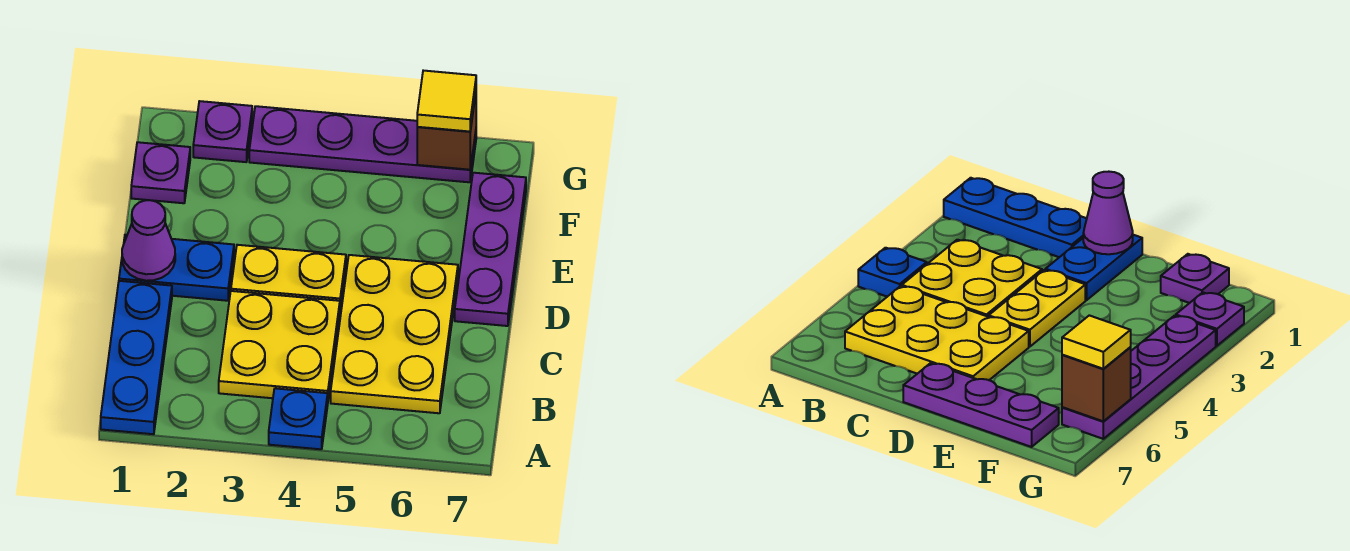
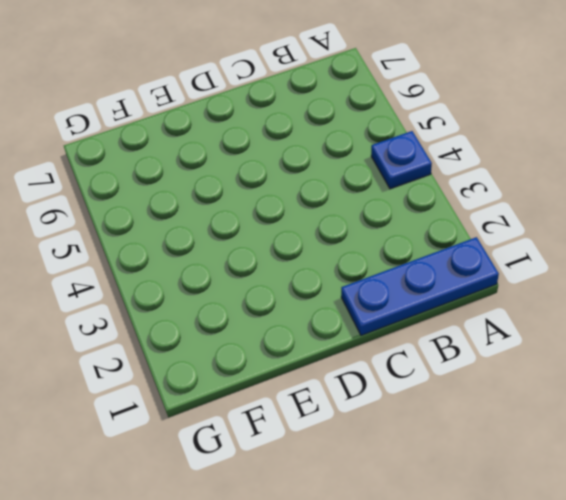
none -> yellow plate B3:C4 level 1
none -> yellow plate B5:D6 level 1
none -> blue plate D1:D2 level 1

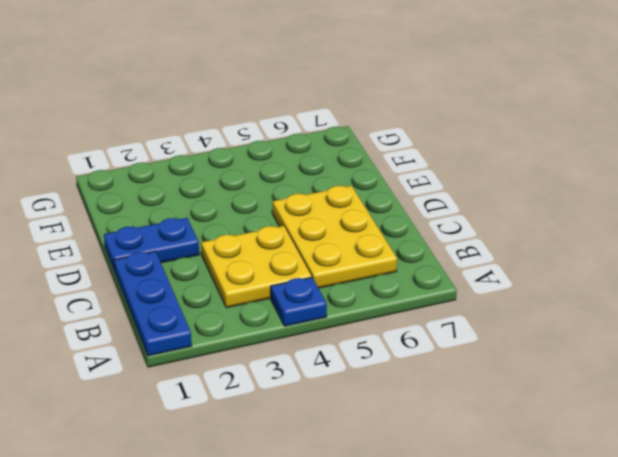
none -> yellow plate D3:D4 level 1
none -> purple plate D7:F7 level 1
none -> purple plate F1 level 1

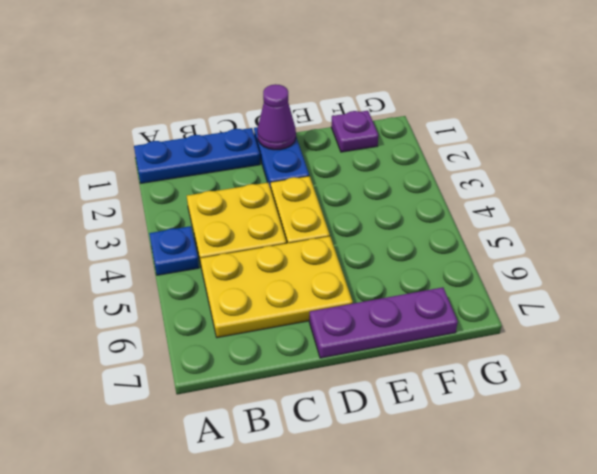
none -> purple plate G2 level 1
none -> purple plate G3:G6 level 1
none -> brown brick G6 level 2

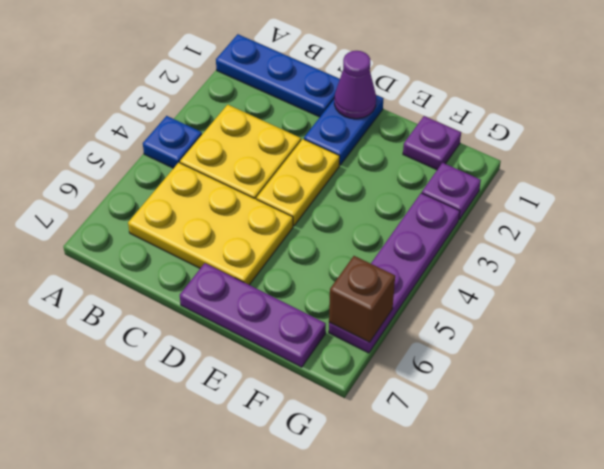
none -> yellow tile G6 level 3

